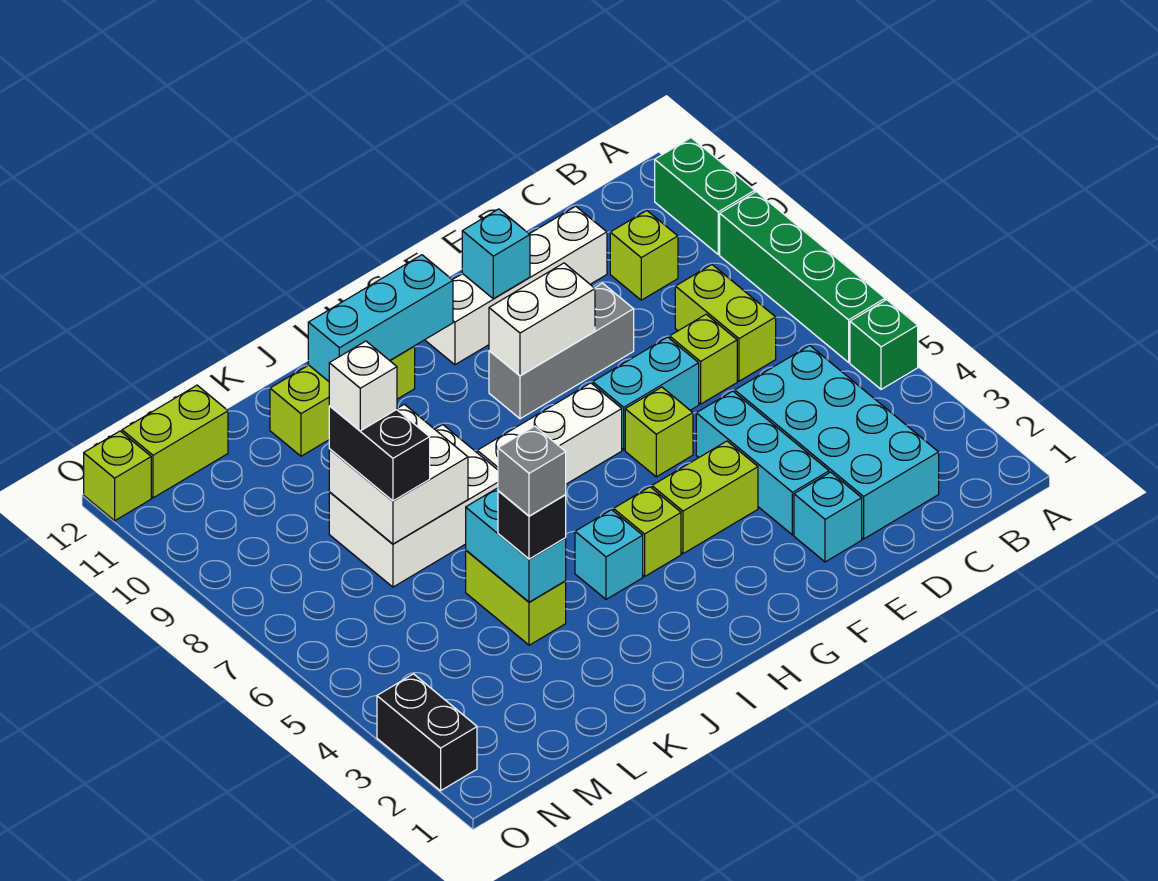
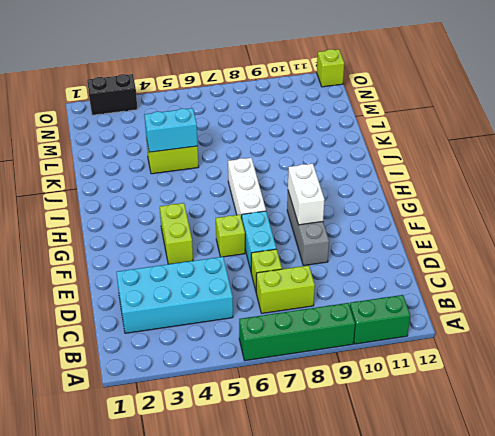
none -> green brick A5 level 1
none -> lime brick C10 level 1
none -> white brick D11:G11 level 1
none -> cyan brick E2 level 1

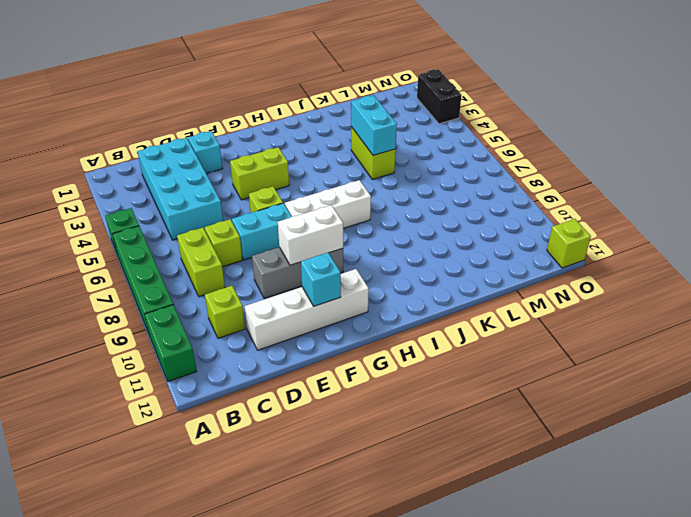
none -> cyan brick E3:E5 level 1
none -> lime brick H4 level 1
none -> cyan brick I4 level 1
none -> lime brick I11:K11 level 1

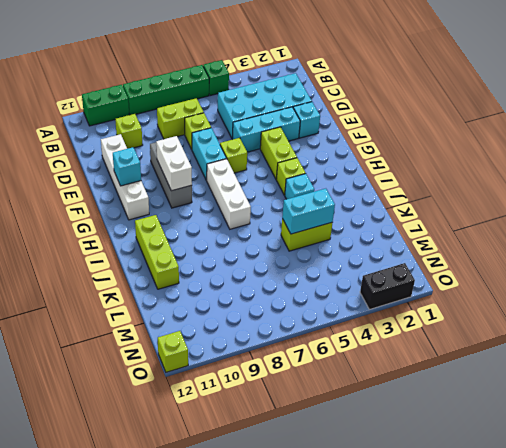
none -> white brick J7:L8 level 1
none -> lime brick M12:N12 level 1
none -> cyan brick H11:J11 level 2
none -> white brick K7:L8 level 2

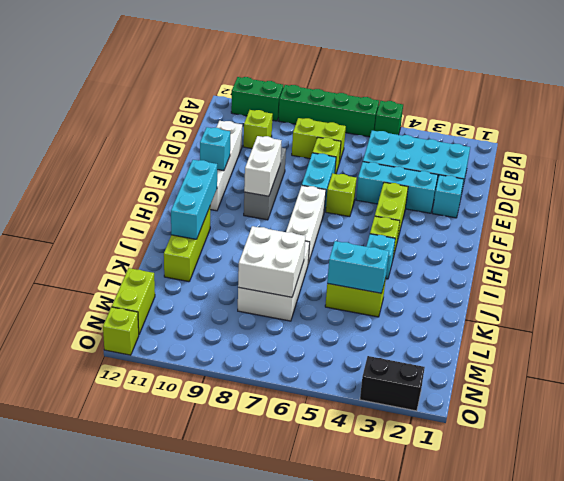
none -> black brick K4 level 3
none -> black brick L7:L8 level 3
none -> grey brick K4 level 4
none -> white brick L8 level 4

